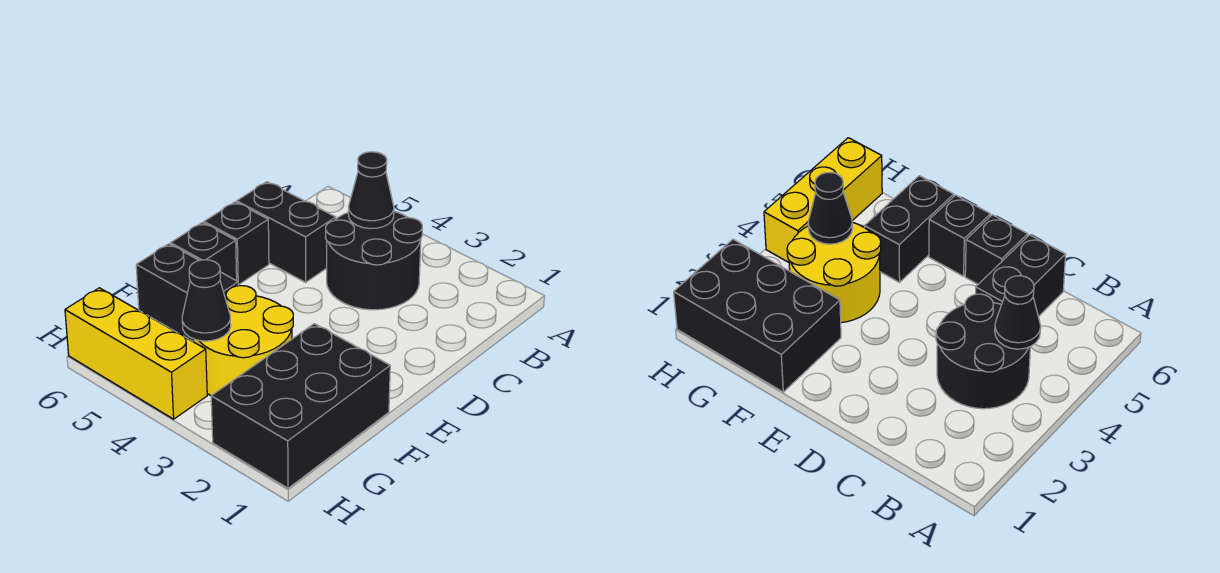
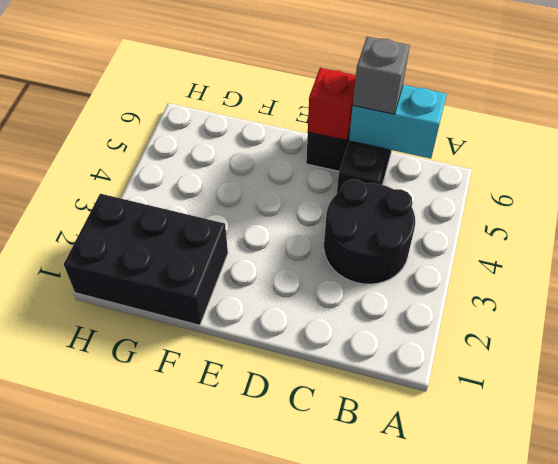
cyan brick B6:C6 level 2 -> none
grey brick C6 level 3 -> none
red brick D6 level 2 -> none
none -> black brick E6 level 1
none -> yellow round brick F3:G4 level 1

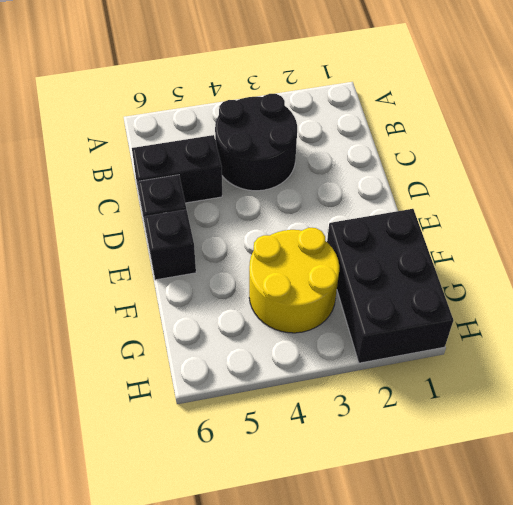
none -> black brick F5:F6 level 1
none -> yellow brick H4:H6 level 1

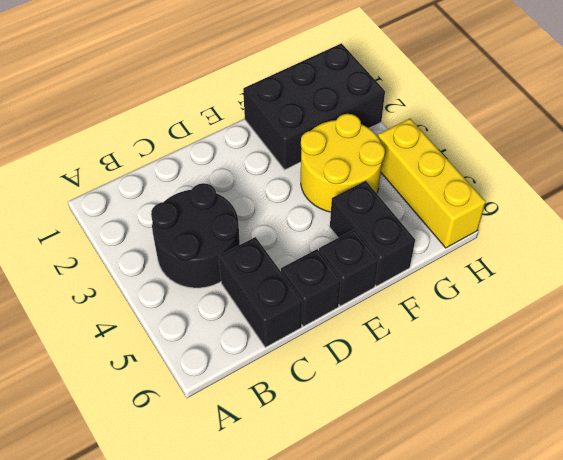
none -> black cone B4 level 2
none -> black cone G4 level 2

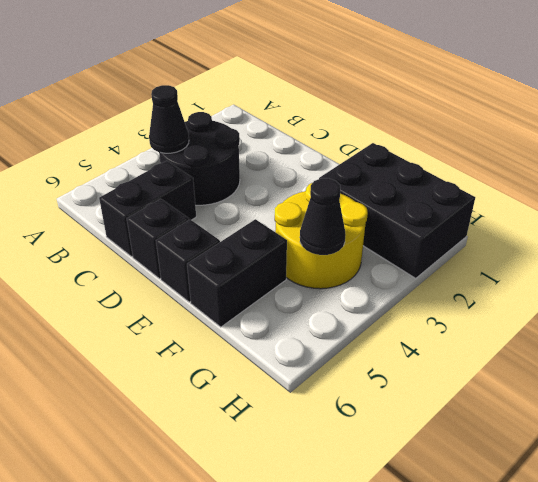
none -> yellow brick H4:H6 level 1

